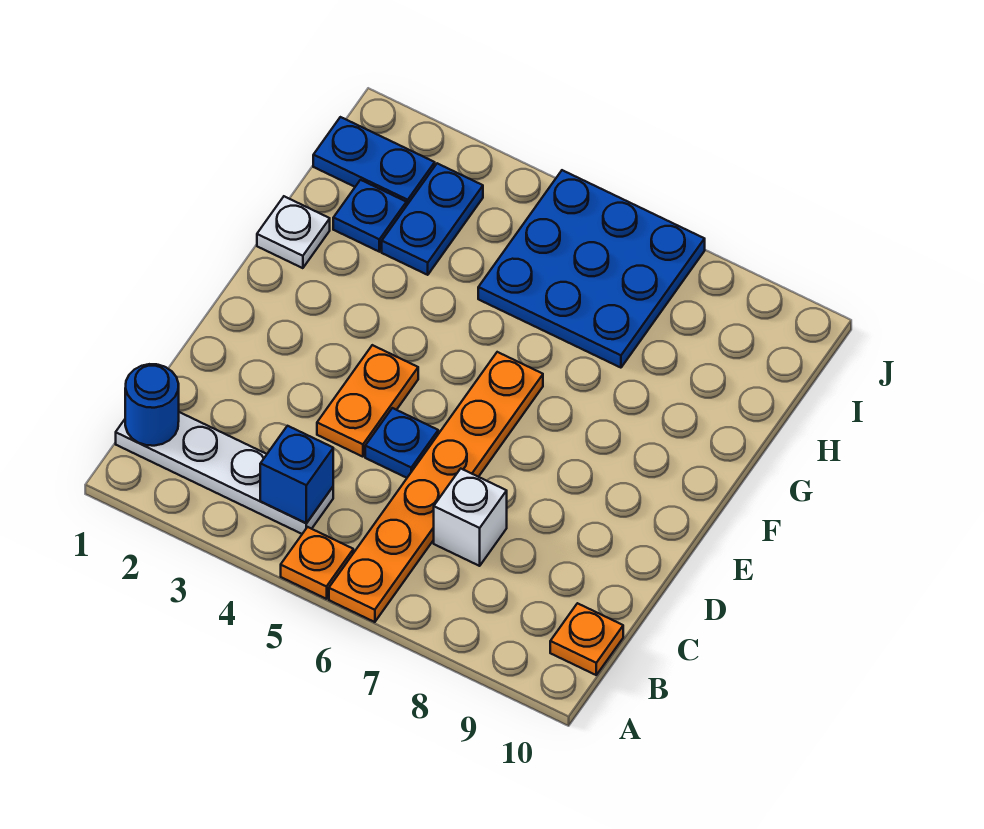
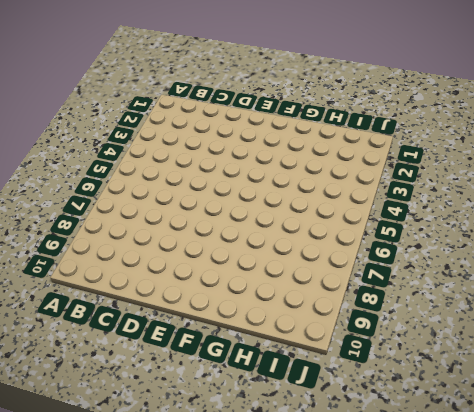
none -> orange plate A5 level 1
none -> orange plate A6:F6 level 1
none -> white plate B1:B4 level 1

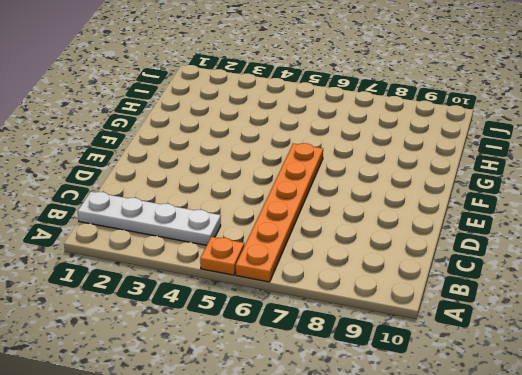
none -> orange plate B10 level 1
none -> white brick C7 level 1
none -> orange plate D4:E4 level 1

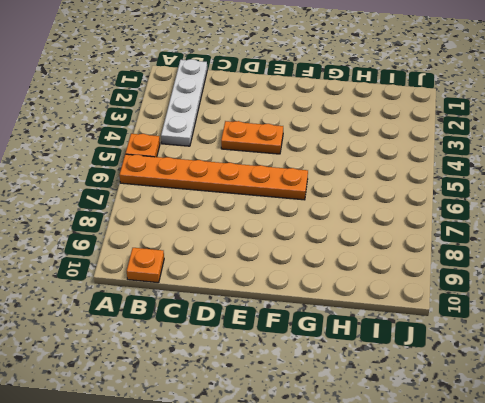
none -> white brick C7 level 1
none -> blue plate D5 level 1
none -> white plate G1 level 1

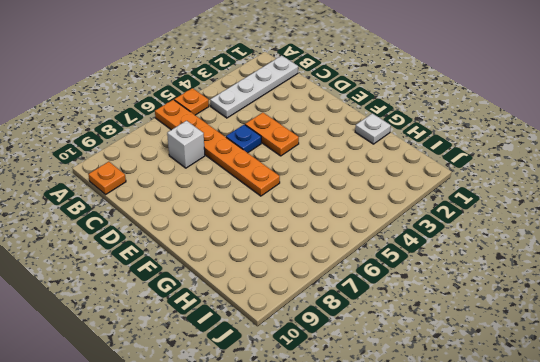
none -> blue plate H2 level 1
none -> blue plate H3:I3 level 1
none -> blue plate H5:J7 level 1

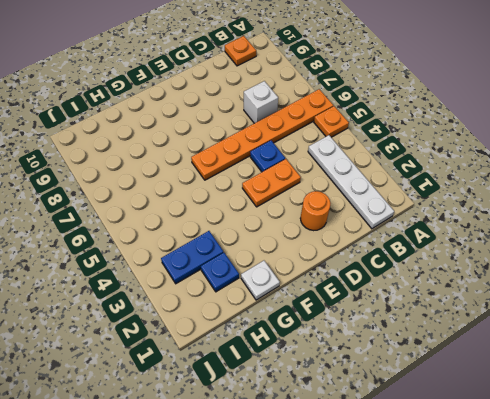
orange round brick D2 level 1 -> none
none -> blue plate H5:J7 level 1
none -> blue plate I1:I2 level 1
none -> blue round brick B1 level 2

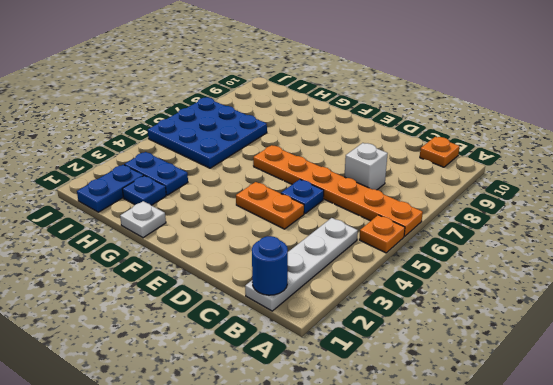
none -> blue brick B4 level 2

